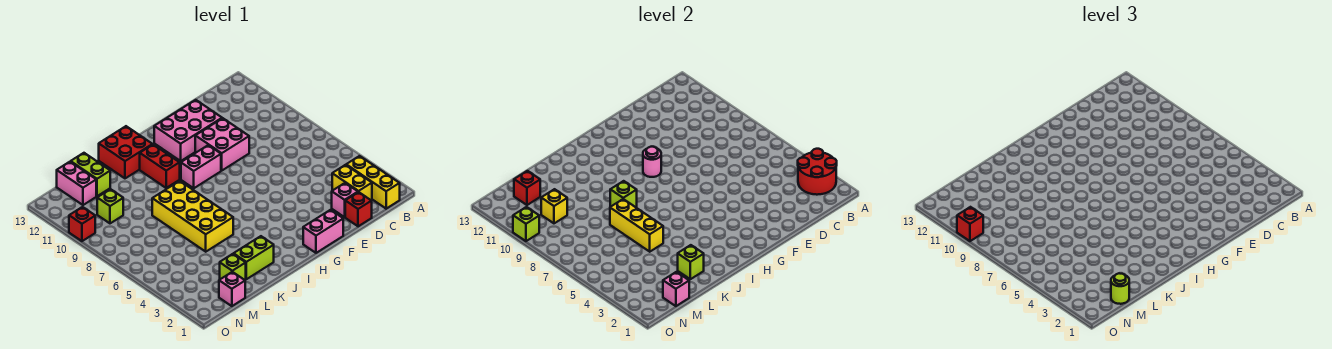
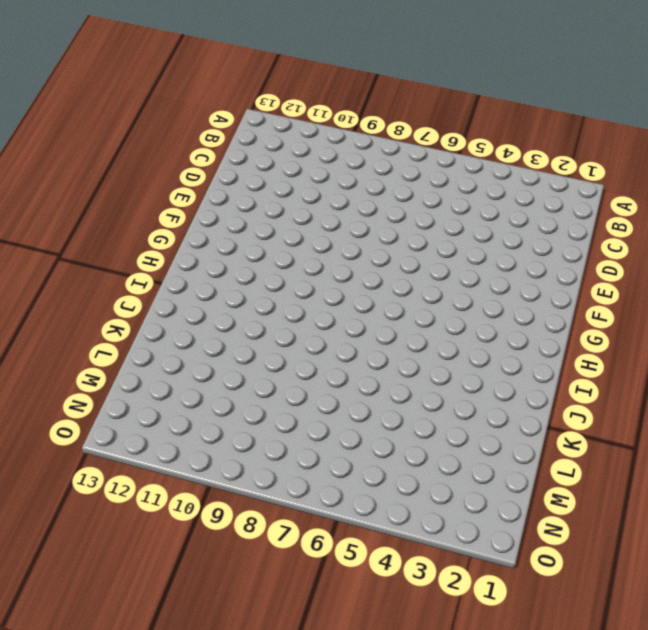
none -> yellow brick B1:B3 level 1
none -> yellow brick C2:C3 level 1
none -> red brick D1 level 1

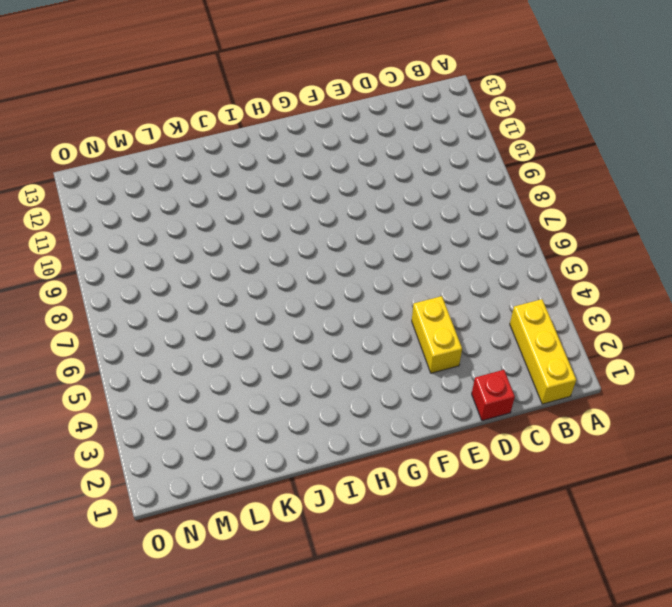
yellow brick E3:E4 level 1 -> yellow brick C2:C3 level 1
none -> pink brick D2 level 1
none -> pink brick E9:F10 level 1
none -> pink brick E11:G12 level 1

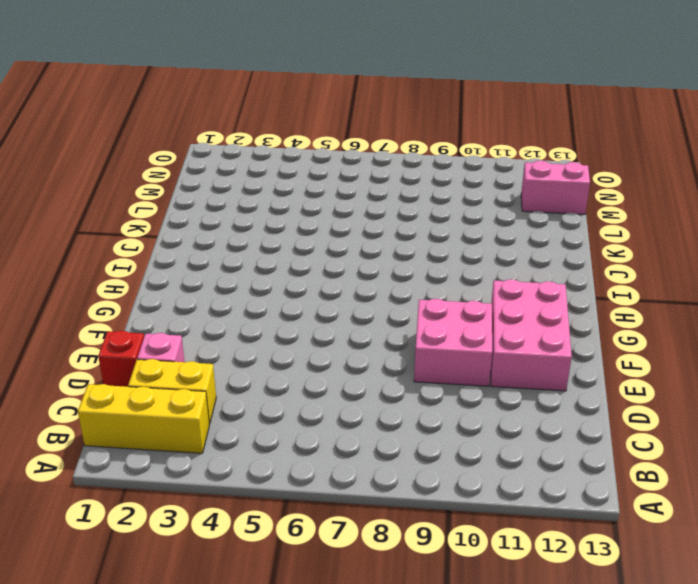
none -> pink brick F1:G1 level 1
none -> pink brick G9:H9 level 1
none -> red brick I10:I11 level 1

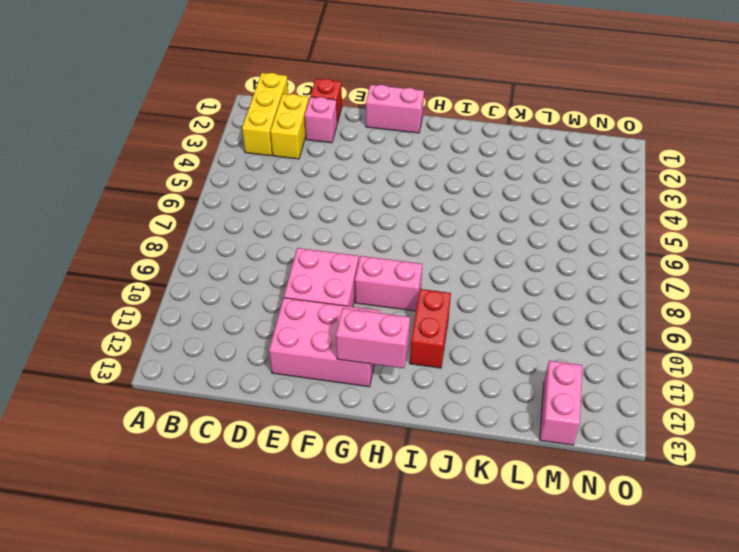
pink brick G12:H12 level 2 -> none
none -> red brick I12:J13 level 1
none -> lime brick J2:K2 level 1
none -> yellow brick J5:K8 level 1

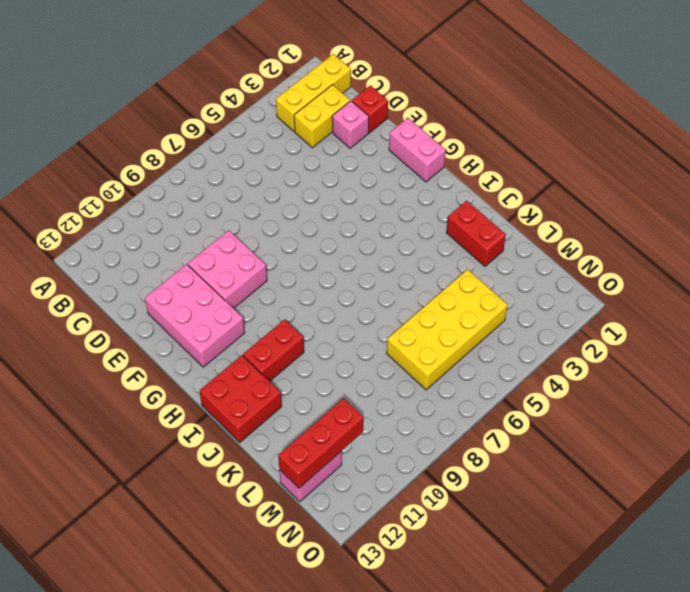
red brick J2:K2 level 1 -> lime brick J2:K2 level 1
yellow brick L4:M7 level 1 -> yellow brick J5:K8 level 1
red brick M11:M13 level 2 -> red brick M12 level 2
none -> pink brick G9:H9 level 1
none -> lime brick L2 level 1
none -> lime brick L12:L13 level 1

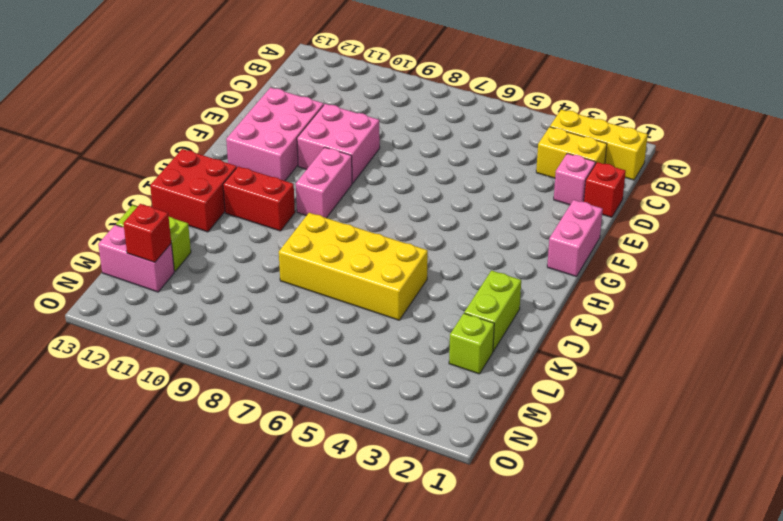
none -> pink brick M1 level 1
none -> lime brick M10 level 1
none -> red brick O10 level 1

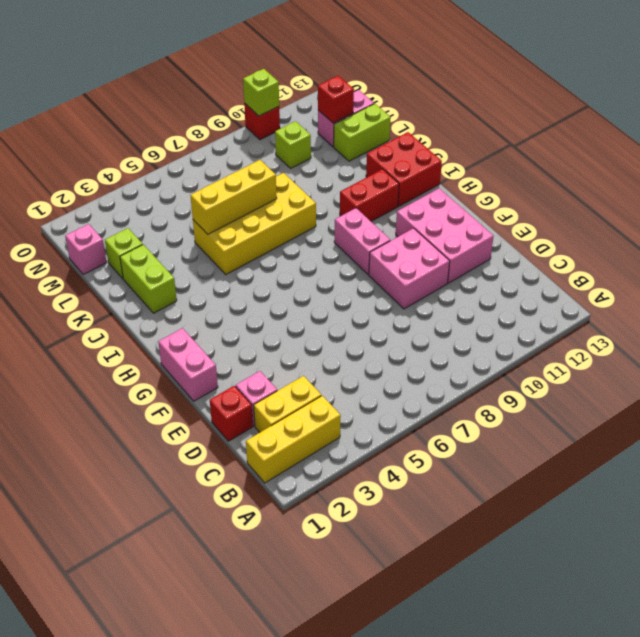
none -> red round brick A2:B3 level 2
none -> pink round brick G9 level 2
none -> lime brick J8 level 2

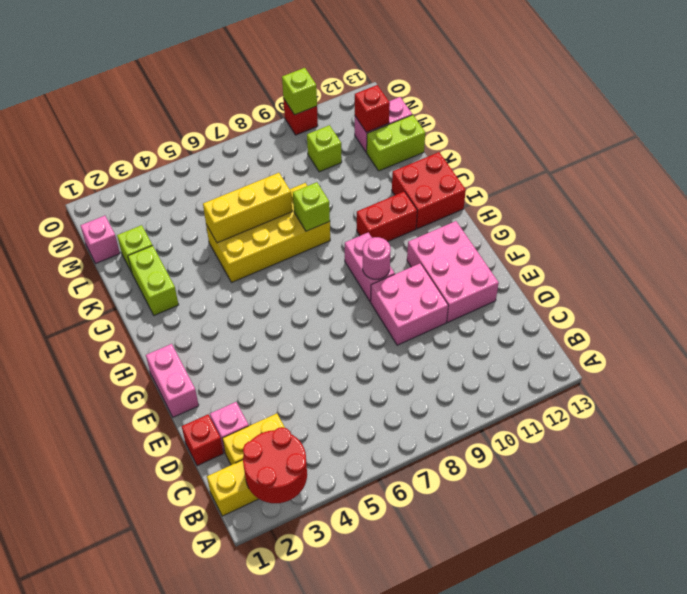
none -> lime brick K2 level 2
none -> pink brick M1 level 2
none -> yellow brick M10 level 2

